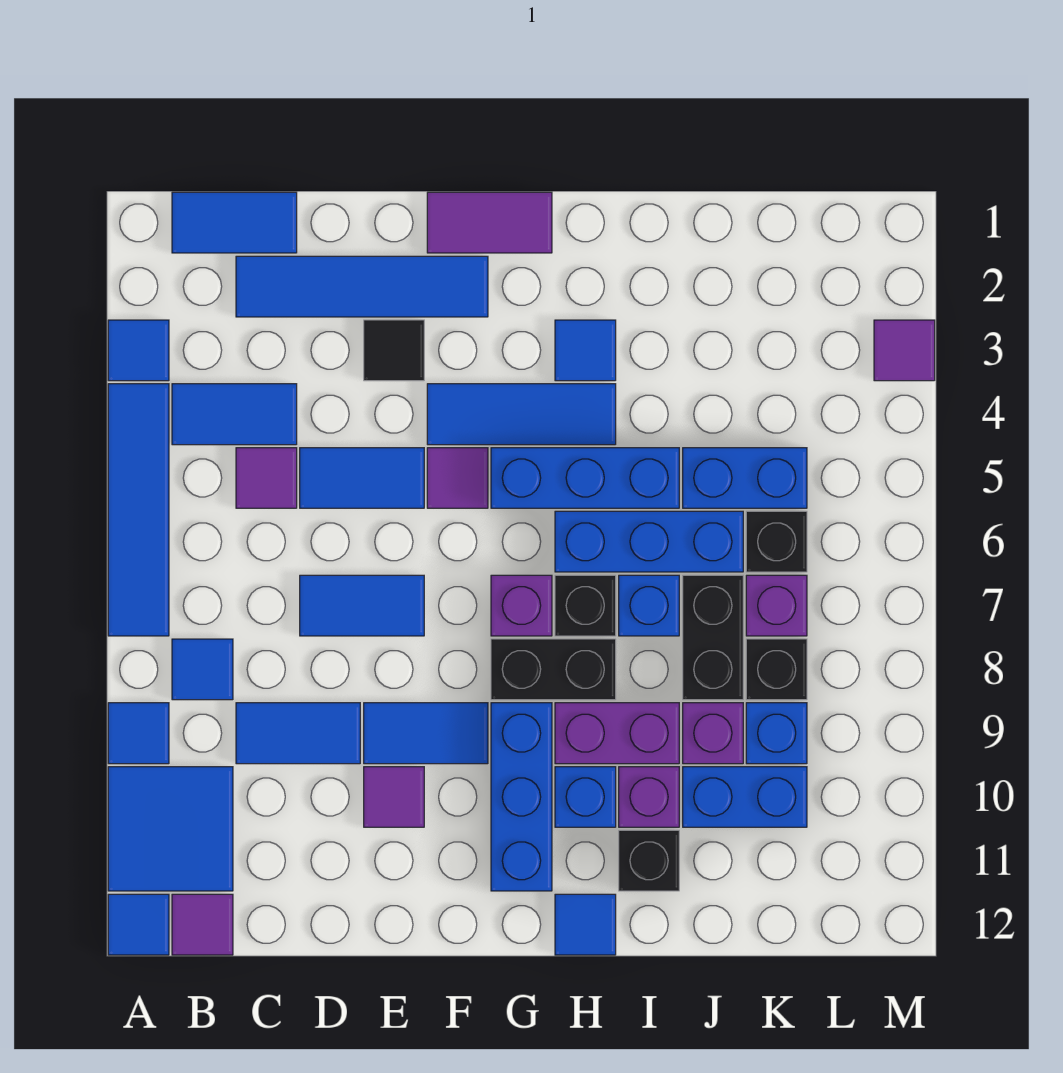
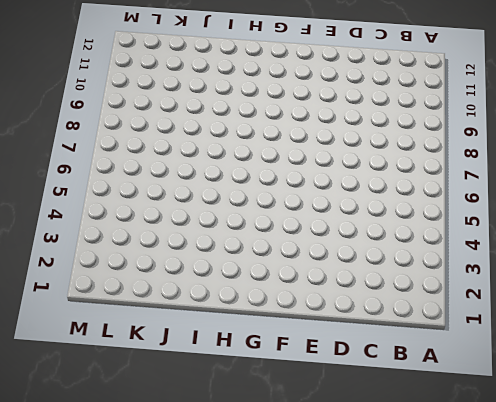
none -> blue tile A3 level 1
none -> blue tile A4:A7 level 1
none -> blue tile A9 level 1
none -> blue tile A10:B11 level 1

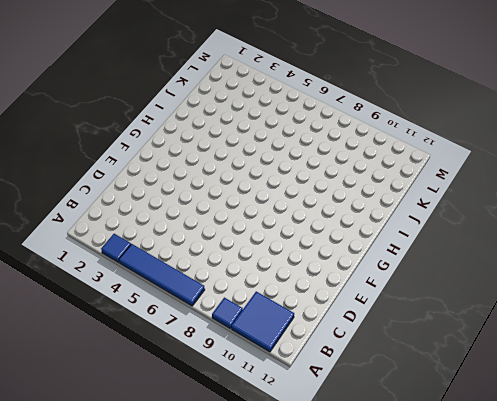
none -> blue tile A12 level 1
none -> blue tile B1:C1 level 1
none -> blue tile B4:C4 level 1
none -> blue tile B8 level 1

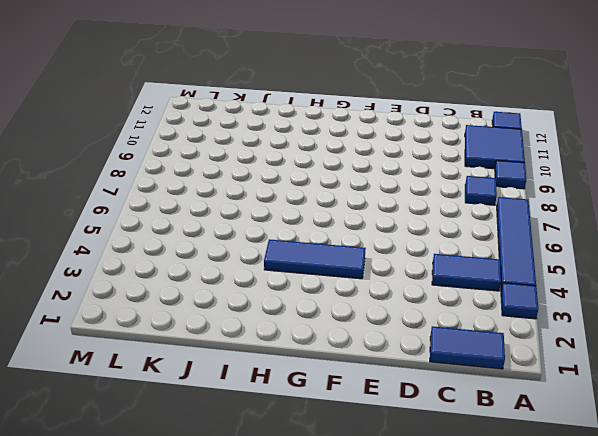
none -> purple tile B12 level 1
none -> blue tile C2:F2 level 1
none -> purple tile C5 level 1
none -> blue tile C9:D9 level 1

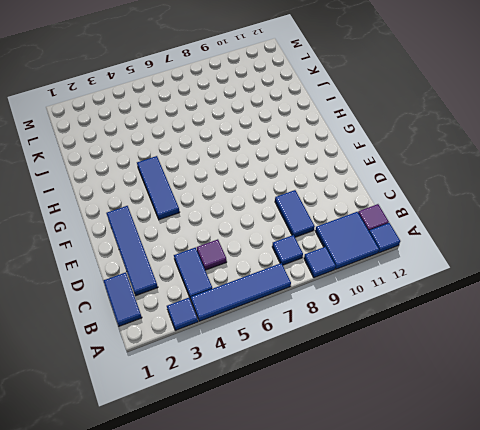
none -> blue tile D5:E5 level 1
none -> blue tile D7:E7 level 1
none -> black tile E3 level 1
none -> blue tile E9:F9 level 1

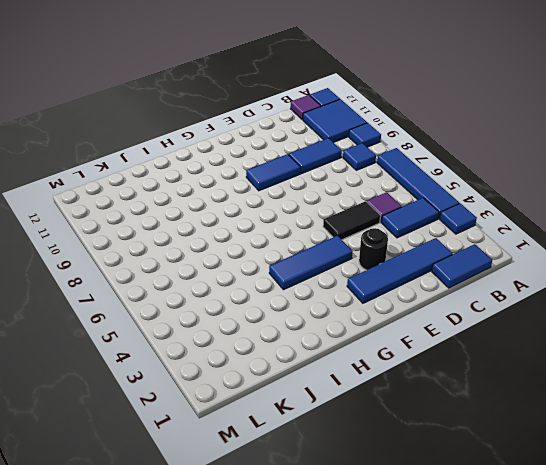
black tile D5:E5 level 1 -> blue tile D5:E5 level 1
black round brick E3 level 1 -> black tile E3 level 1
none -> blue tile D7:E7 level 1
none -> purple tile E10 level 1
none -> purple tile F1:G1 level 1
none -> purple tile F5 level 1

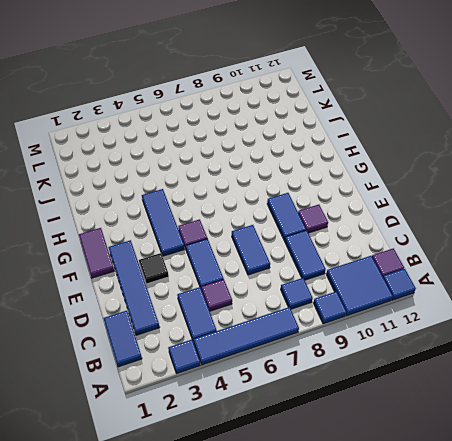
none -> blue brick G5:I5 level 1
none -> purple brick G7 level 1
none -> black brick G8:H8 level 1
none -> blue brick G9:G11 level 1

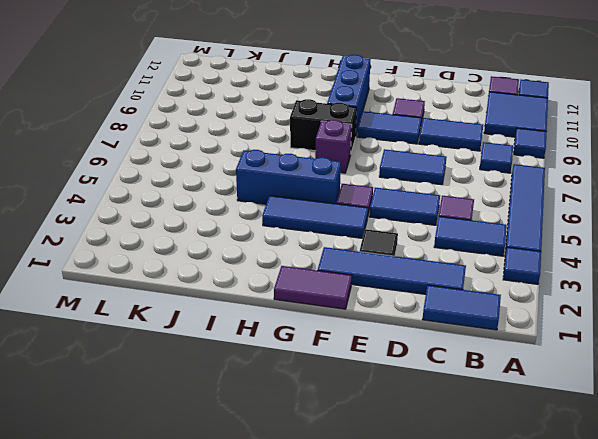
none -> blue tile H3 level 1
none -> blue brick H6:J6 level 1
none -> black brick H7 level 1
none -> purple brick H9:I9 level 1

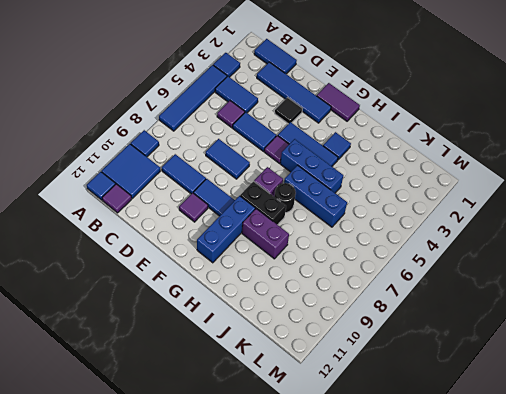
black round brick H7 level 1 -> black brick H7 level 1
none -> blue tile B8 level 1
none -> blue brick H10 level 1
none -> blue tile H12 level 1
none -> blue brick I7 level 1

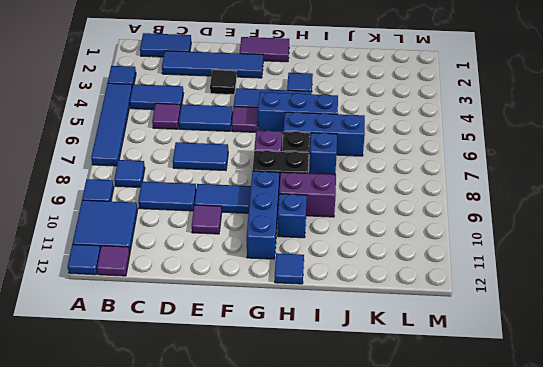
none -> purple brick I10 level 1
none -> black brick I11 level 1
none -> blue brick J5:K5 level 1
none -> black brick J7:J8 level 1

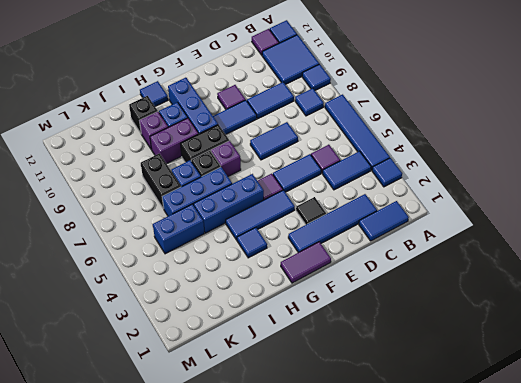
none -> purple brick J9 level 1
none -> blue brick J10:K10 level 1
none -> black brick K6 level 1
none -> purple brick K7 level 1

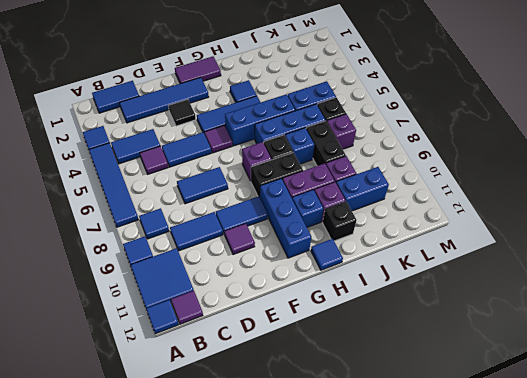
none -> black brick K8 level 1
none -> blue brick K9 level 1
none -> purple tile M3 level 1

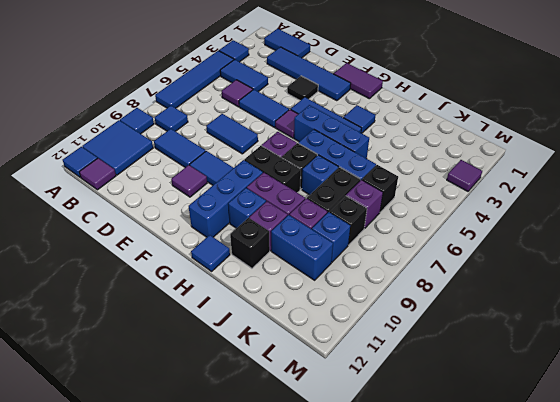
none -> blue brick J5:K5 level 1

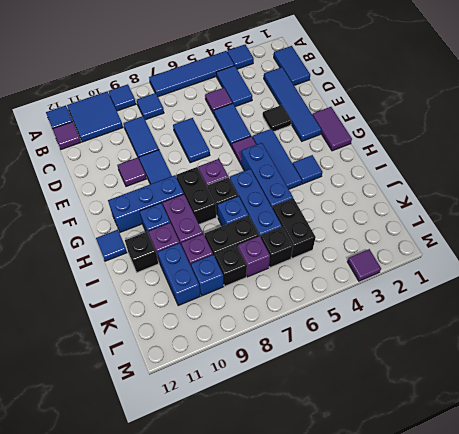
black brick J5:K5 level 1 -> blue brick J5:K5 level 1

